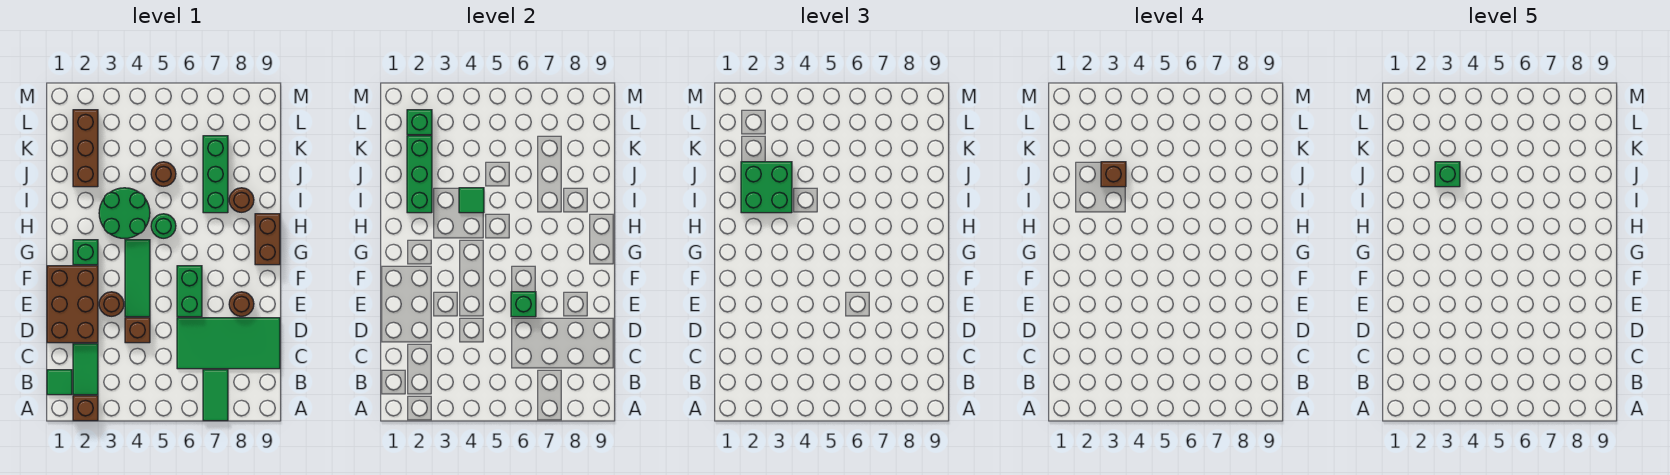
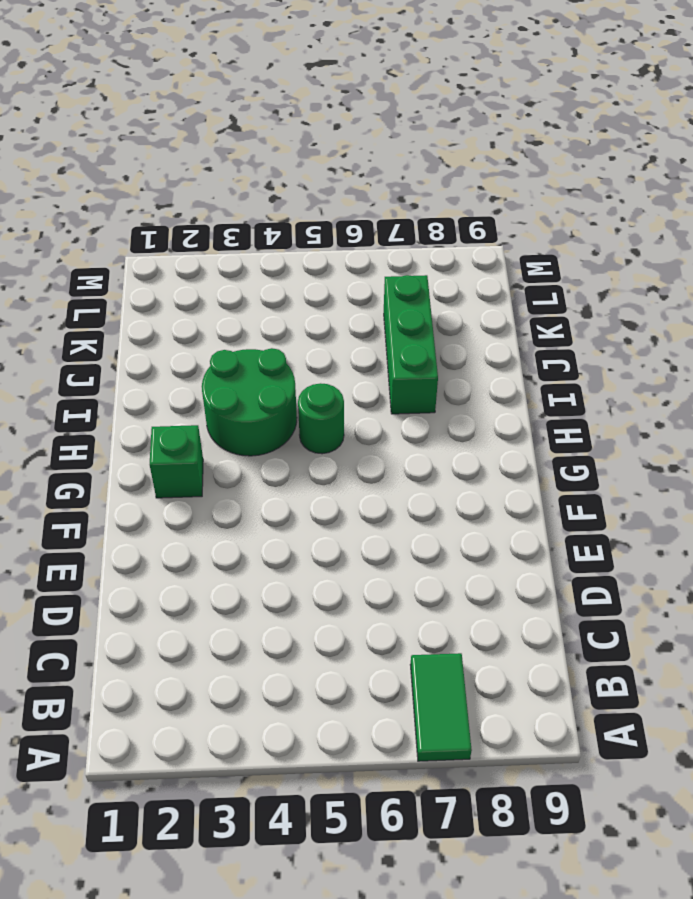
none -> brown brick A2 level 1
none -> green tile B1 level 1
none -> green tile B2:C2 level 1

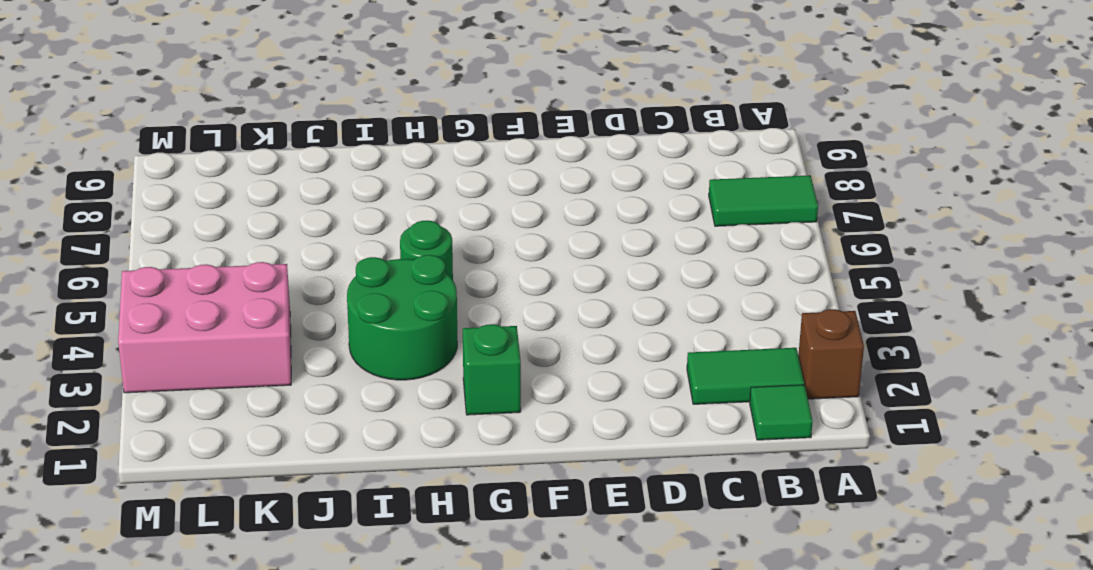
pink brick K3:M4 level 1 -> none
none -> green tile C6:D9 level 1
none -> brown brick D1:F2 level 1
none -> brown brick D4 level 1

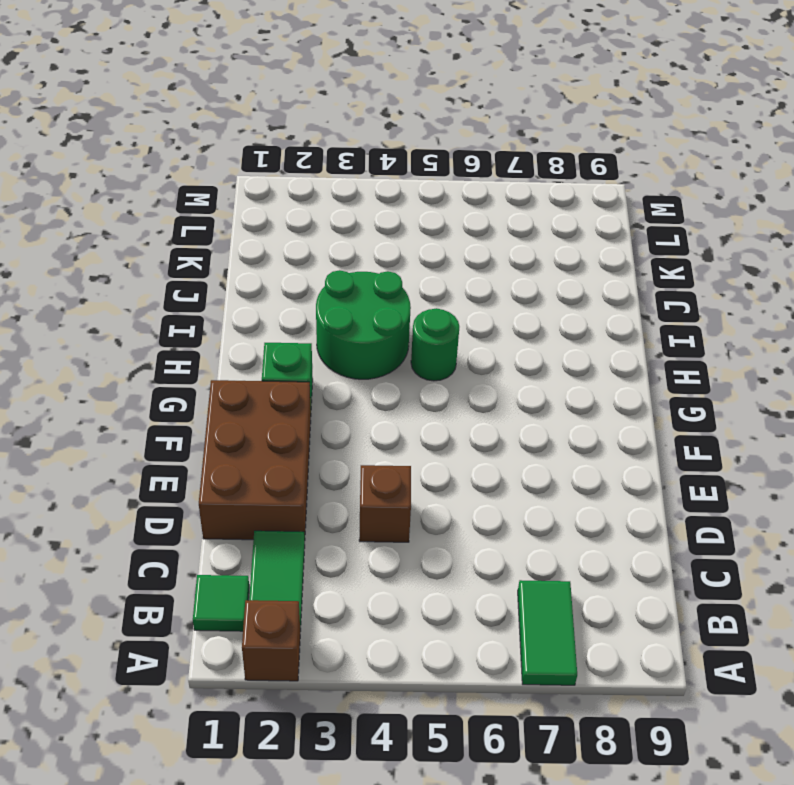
none -> green tile C6:D9 level 1
none -> brown round brick E3 level 1
none -> green tile E4:G4 level 1

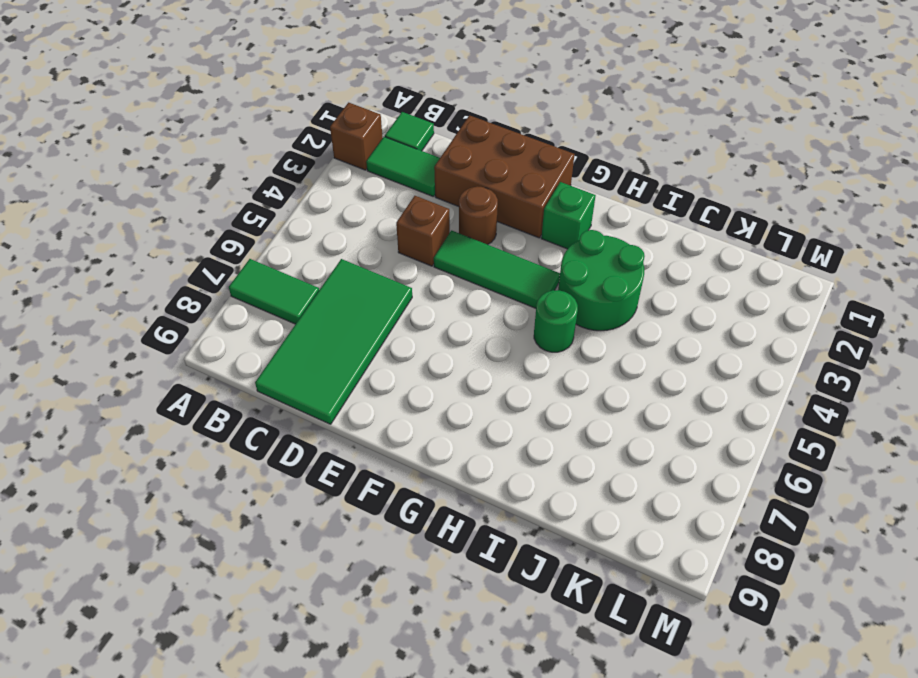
none -> green brick E6:F6 level 1
none -> brown round brick E8 level 1
none -> brown brick G9:H9 level 1

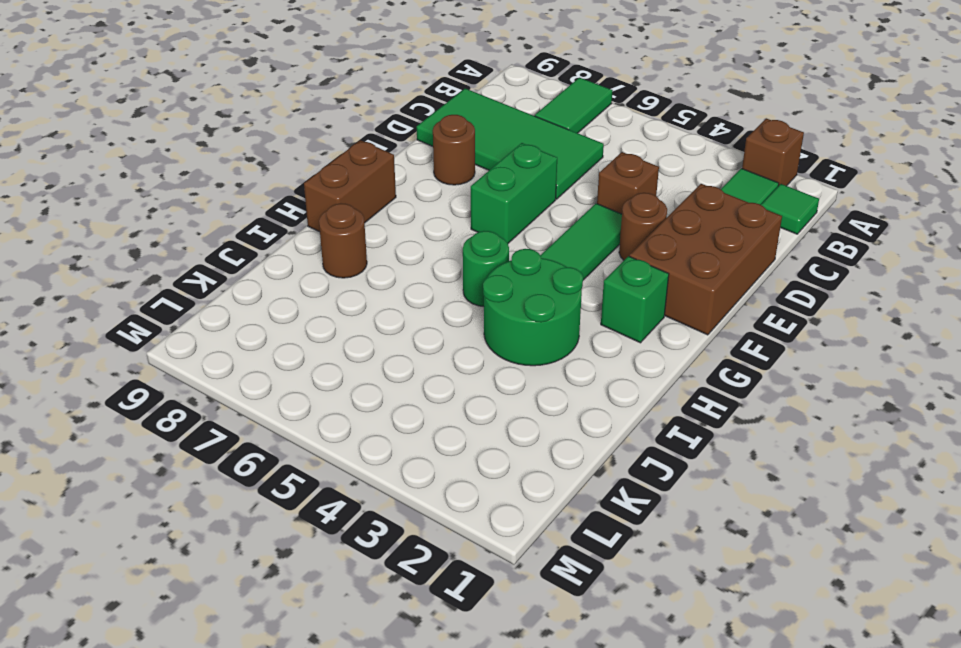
none -> green brick I7:K7 level 1
none -> brown brick J2:L2 level 1
none -> brown round brick J5 level 1

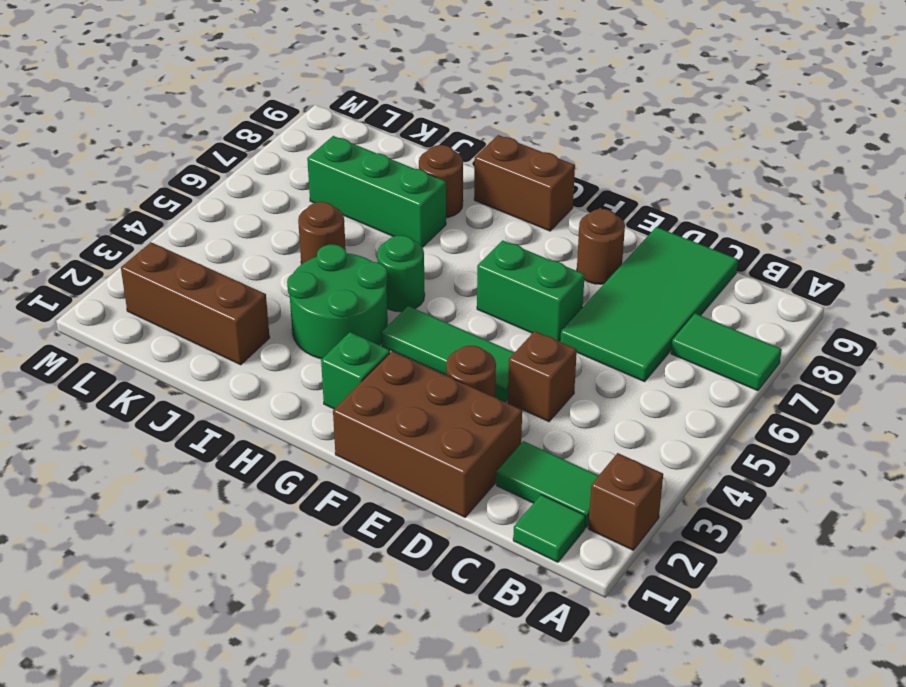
none -> green brick E6 level 2
none -> green brick I2:K2 level 2
none -> green tile I4 level 2

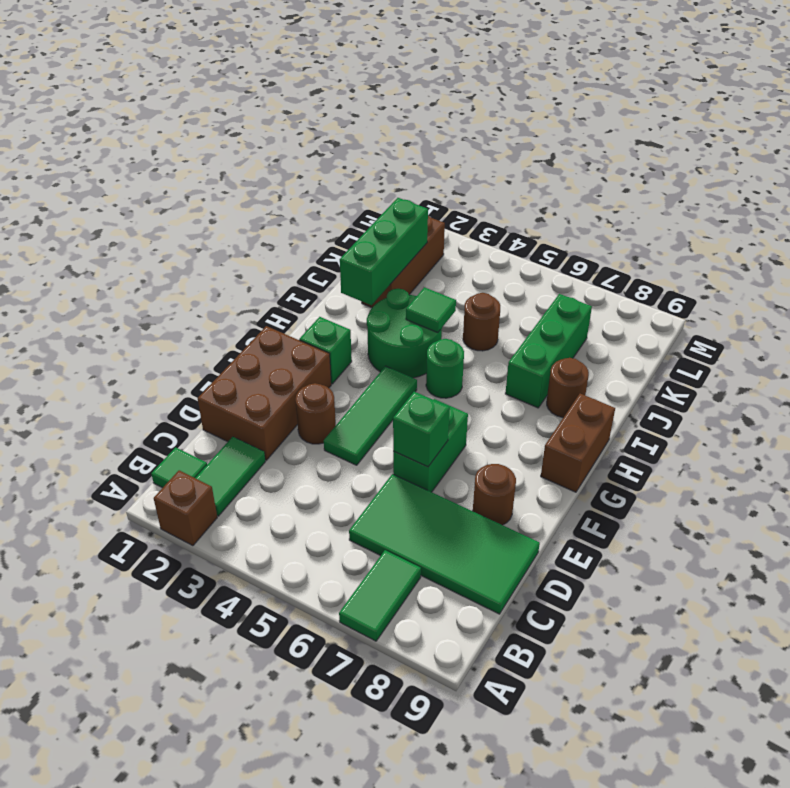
none -> brown brick D4 level 1
none -> green brick L2 level 2
none -> green brick I2:J3 level 3

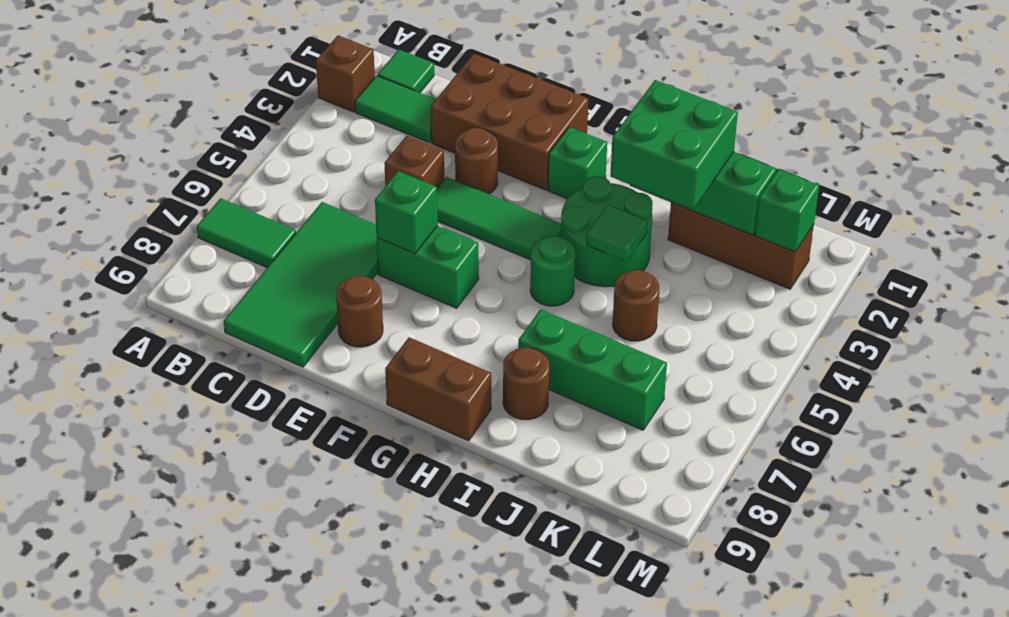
none -> brown brick J3 level 4
none -> green brick J3 level 5

